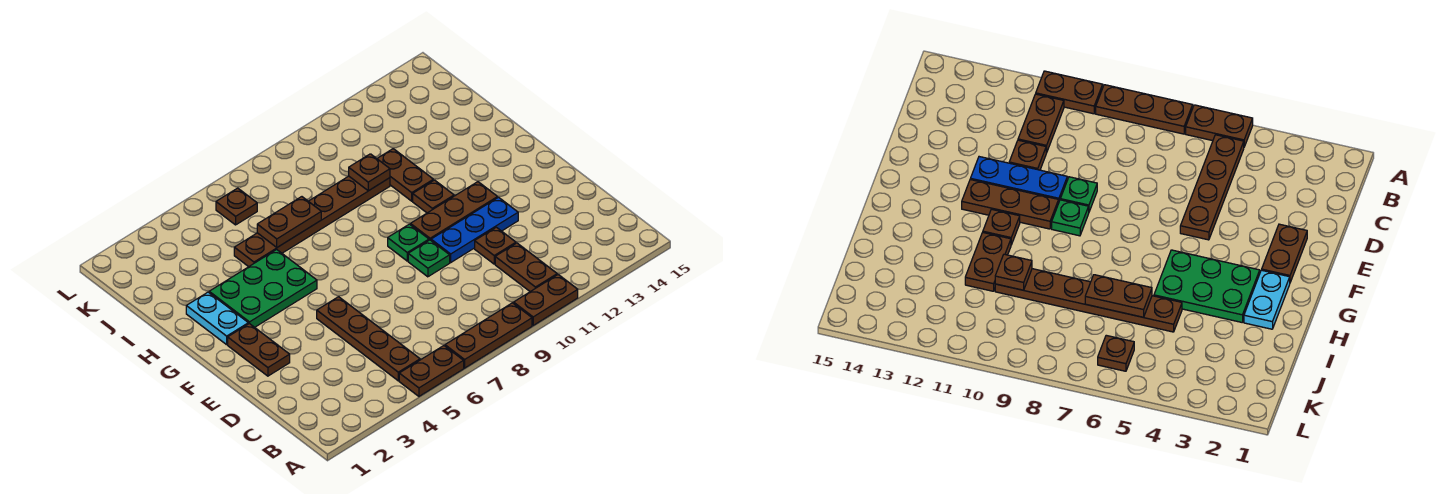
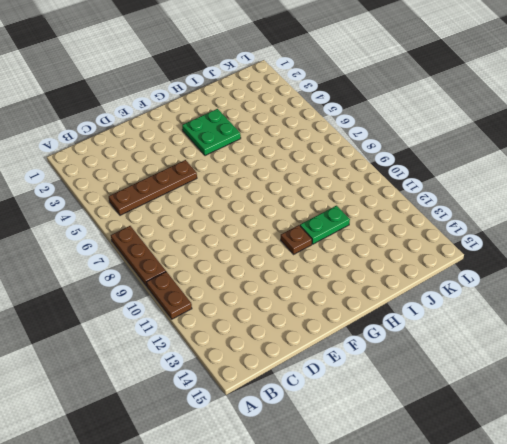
green plate G3:H4 level 1 -> green plate G3:H5 level 1
green plate H11:I11 level 1 -> brown plate H11:I11 level 1
none -> brown plate A5:A6 level 1
none -> brown plate B11:C11 level 1
none -> brown plate D11 level 1

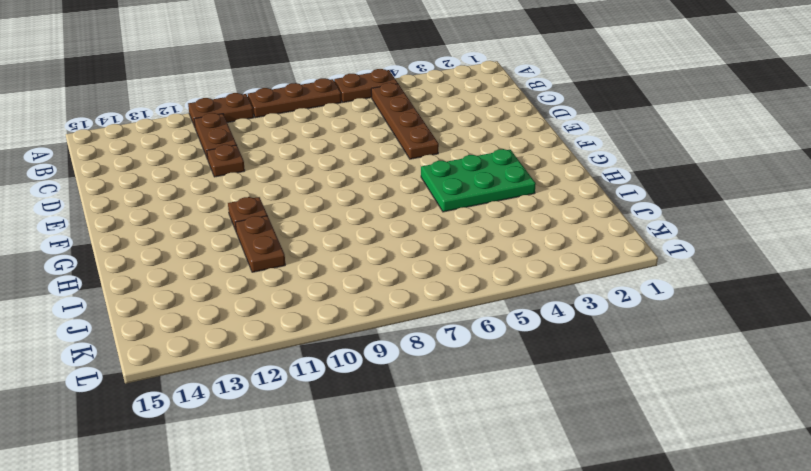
none -> brown plate E2:F2 level 1
none -> green plate E9 level 1
none -> blue plate E10:E12 level 1

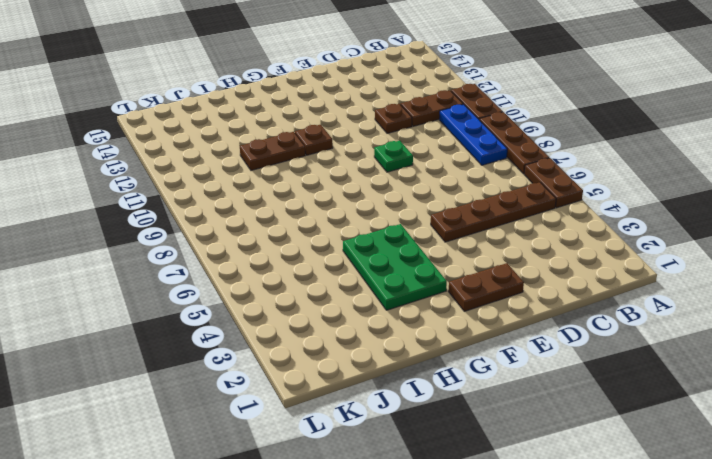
blue plate B8:B10 level 1 -> blue plate E10:E12 level 1
none -> green plate F9 level 1
none -> brown plate F10:F12 level 1
none -> cyan plate G2:H2 level 1

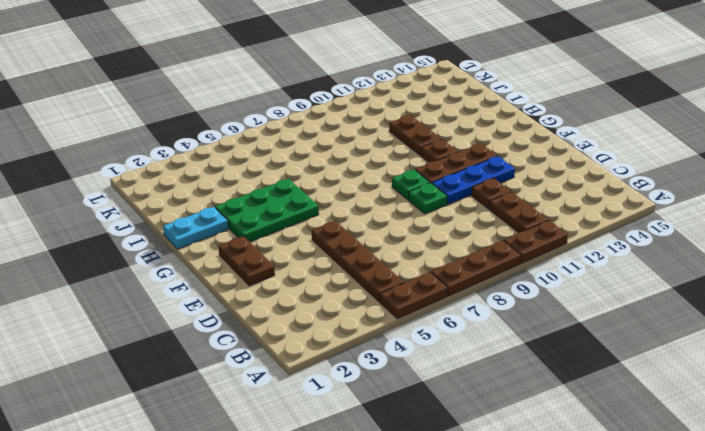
cyan plate H1:H2 level 1 -> cyan plate G2:H2 level 1
none -> brown plate I5:I10 level 1
none -> brown plate K6 level 1
none -> brown plate I6:I7 level 2

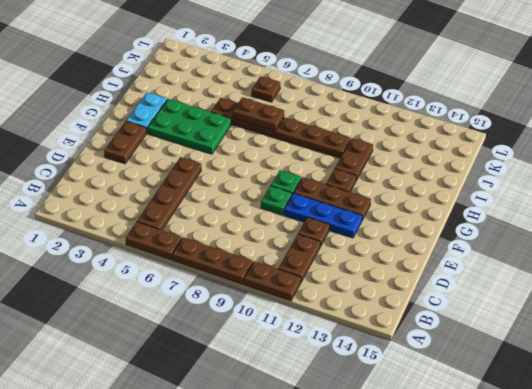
none -> brown plate I10 level 2

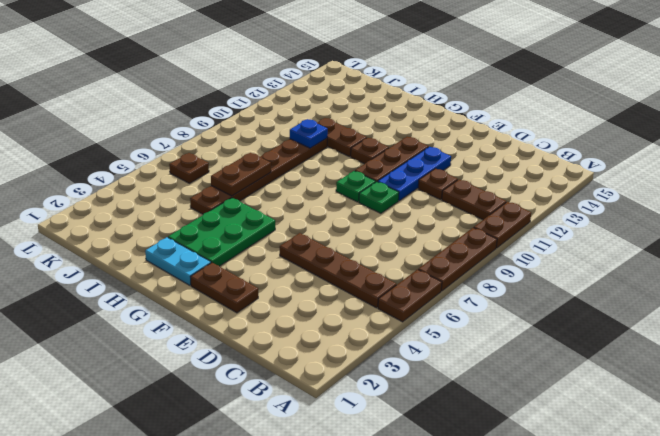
blue plate I10 level 2 -> brown plate I10 level 2

